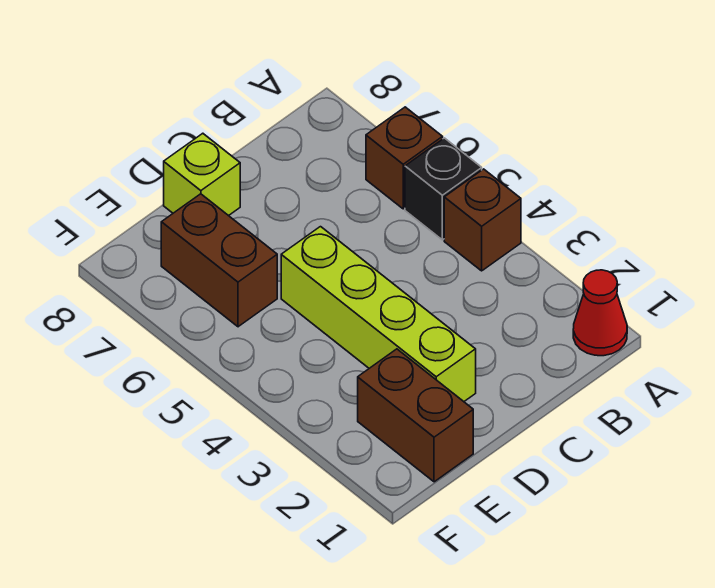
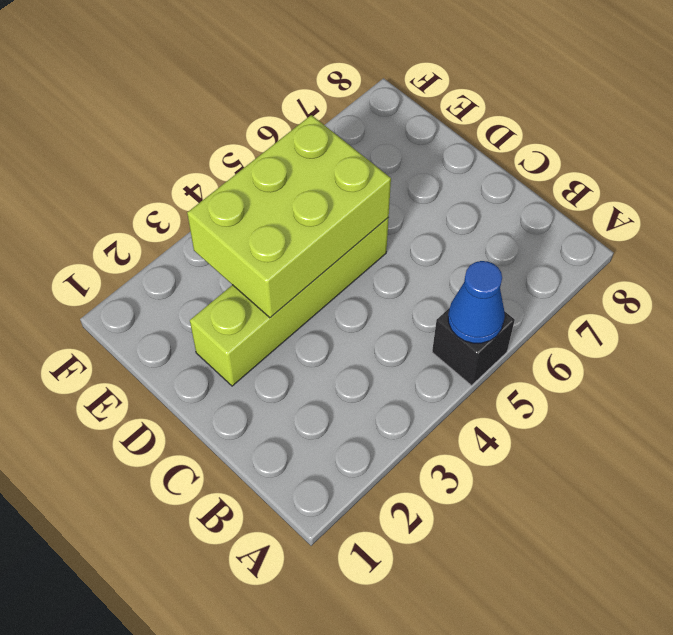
blue cone A5 level 2 -> none
lime brick D3:E5 level 2 -> none
none -> red cone A1 level 1
none -> brown brick A4 level 1

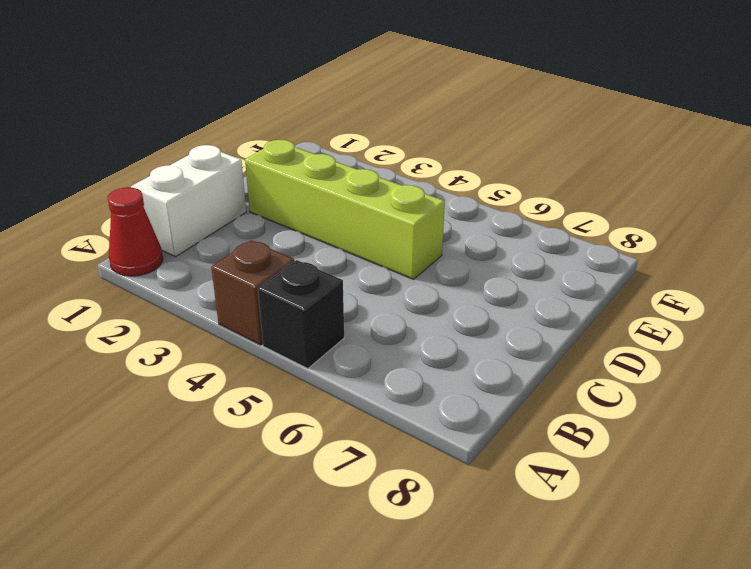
white brick B1:C1 level 1 -> none
none -> brown brick A6 level 1
none -> lime brick D8 level 1

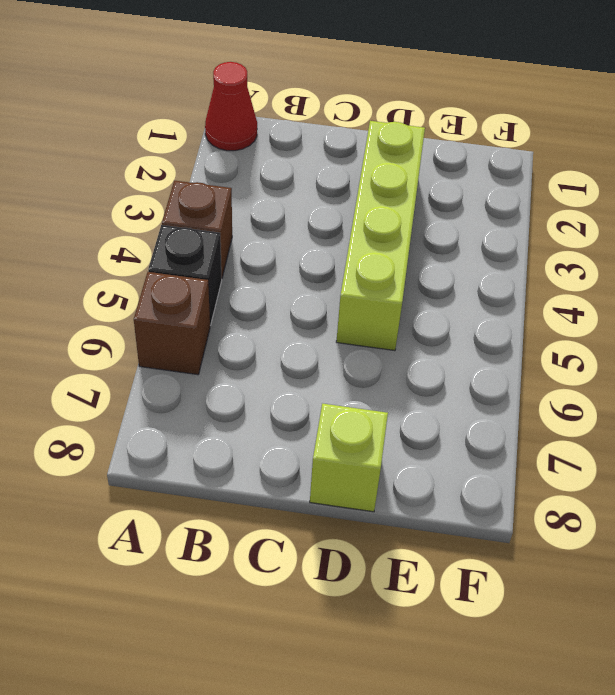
none -> brown brick E1:E2 level 1
none -> brown brick E6:E7 level 1

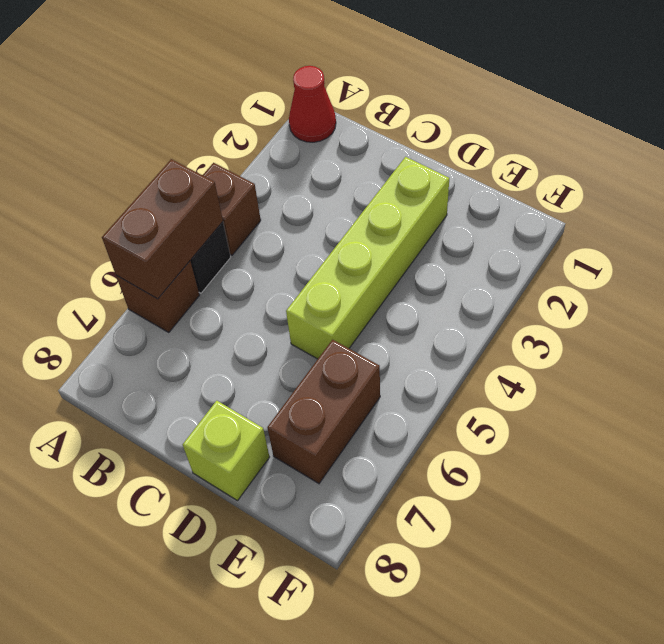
brown brick A5:A6 level 2 -> brown brick E1:E2 level 1

